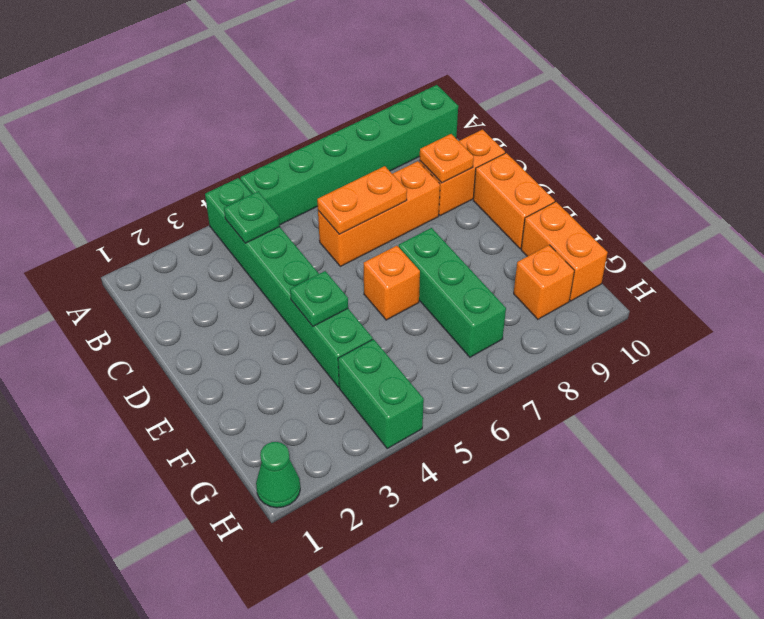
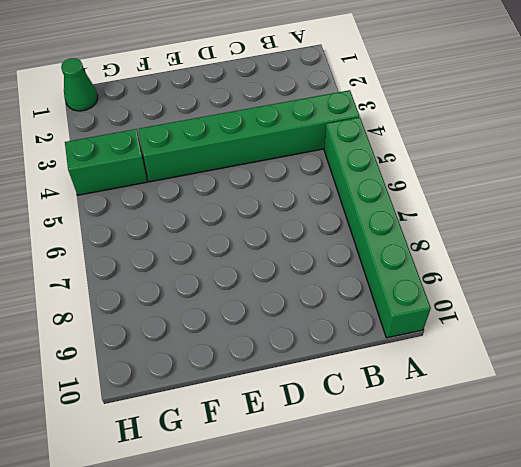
none -> orange brick C6:C8 level 1
none -> orange brick C9:C10 level 1
none -> orange brick D10:E10 level 1

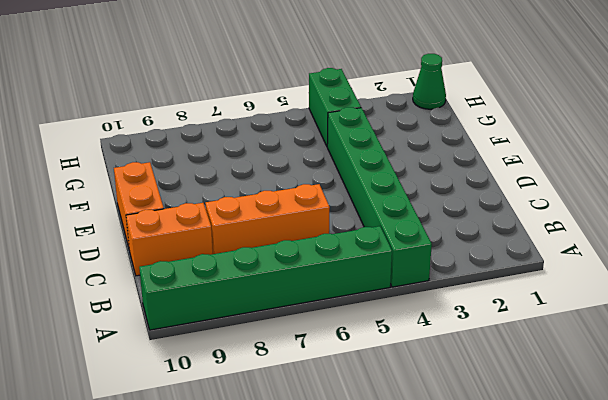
none -> orange brick E6 level 1
none -> green brick E7:G7 level 1
none -> orange brick F10:G10 level 1

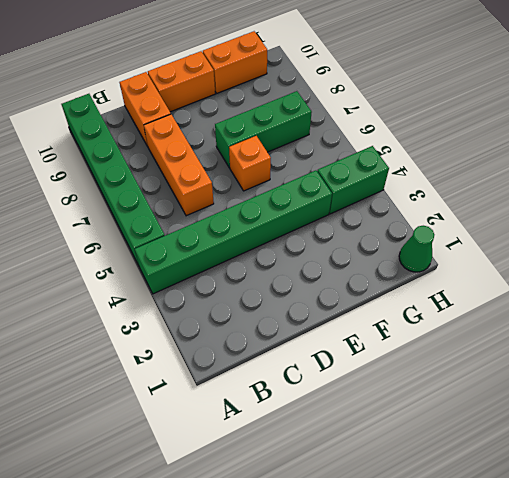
none -> orange brick G9 level 1
none -> green plate B4 level 2
none -> orange plate C6:C7 level 2

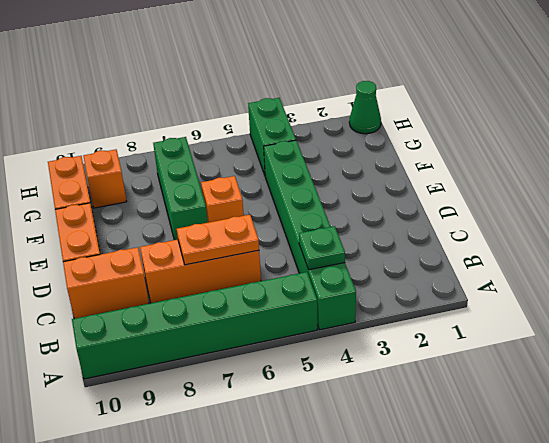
none -> orange plate C9 level 2
none -> green plate E4 level 2

